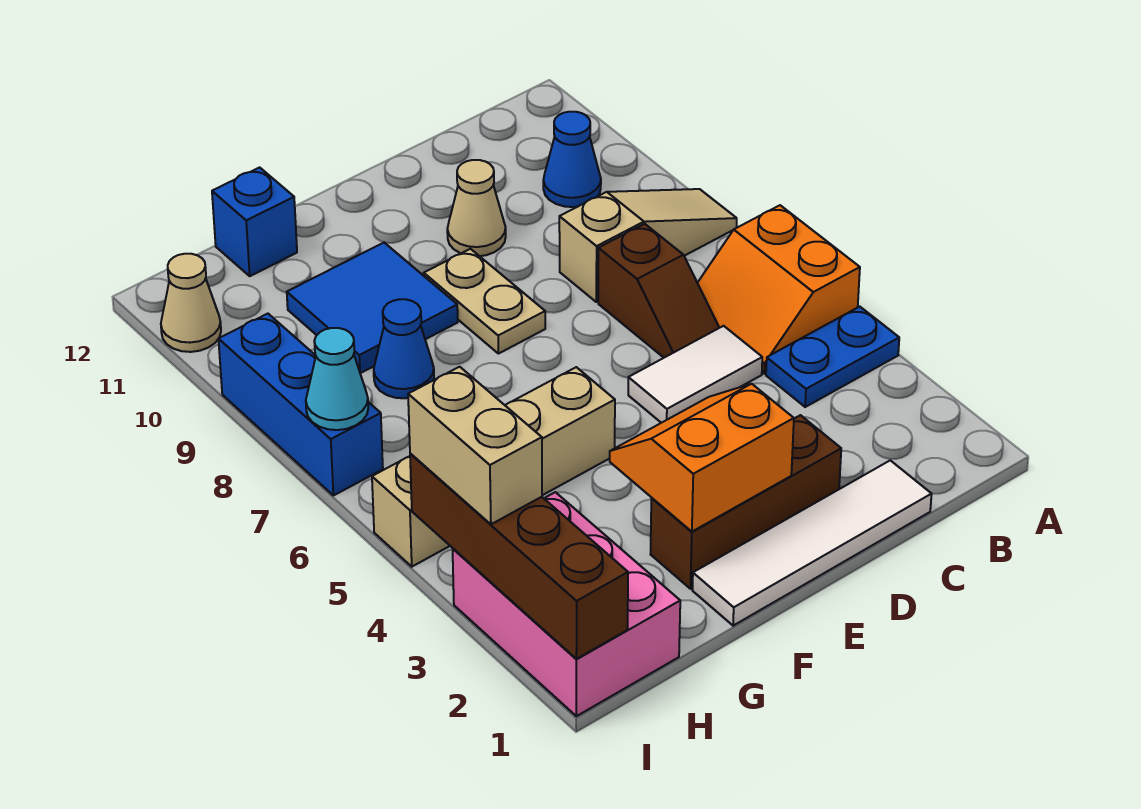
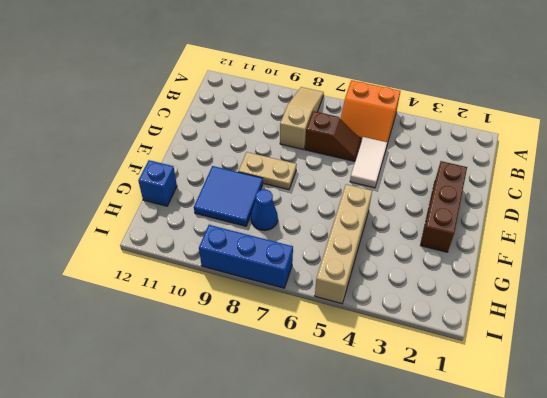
none -> blue plate A4:B4 level 1
none -> blue cone B10 level 1
none -> white tile C1:F1 level 1

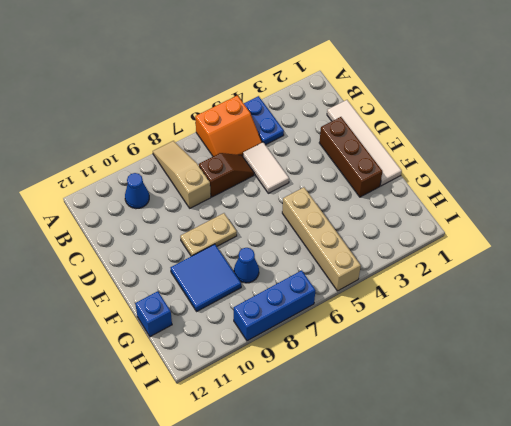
none -> tan cone D10 level 1
none -> pink brick H1:I3 level 1
none -> tan cone I11 level 1

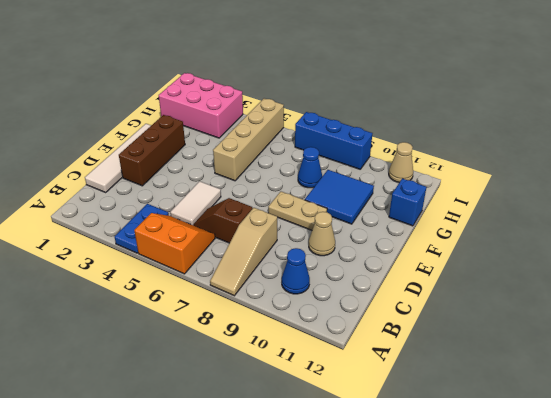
none -> orange slope E2:F3 level 2 top 2
none -> brown brick I1:I4 level 2
none -> cyan cone I7 level 2

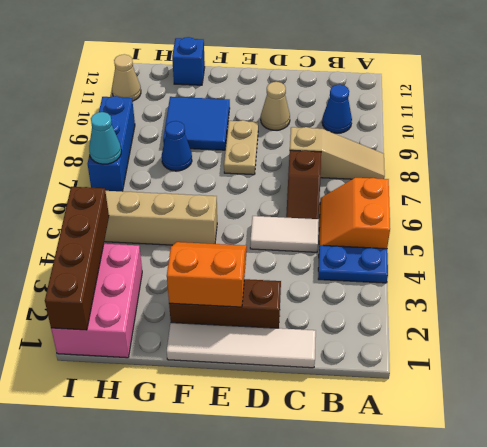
none -> tan brick I3:I4 level 3

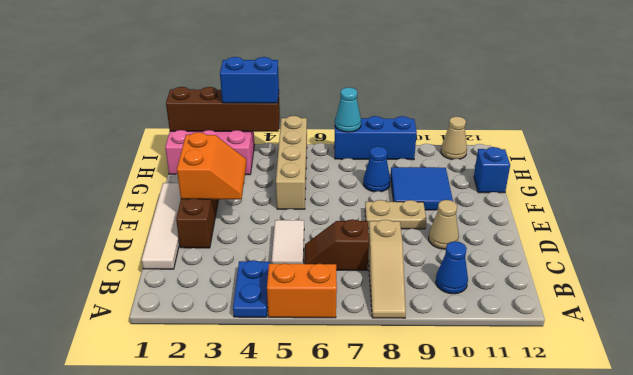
blue brick I3:I4 level 3 -> tan brick I3:I4 level 3

